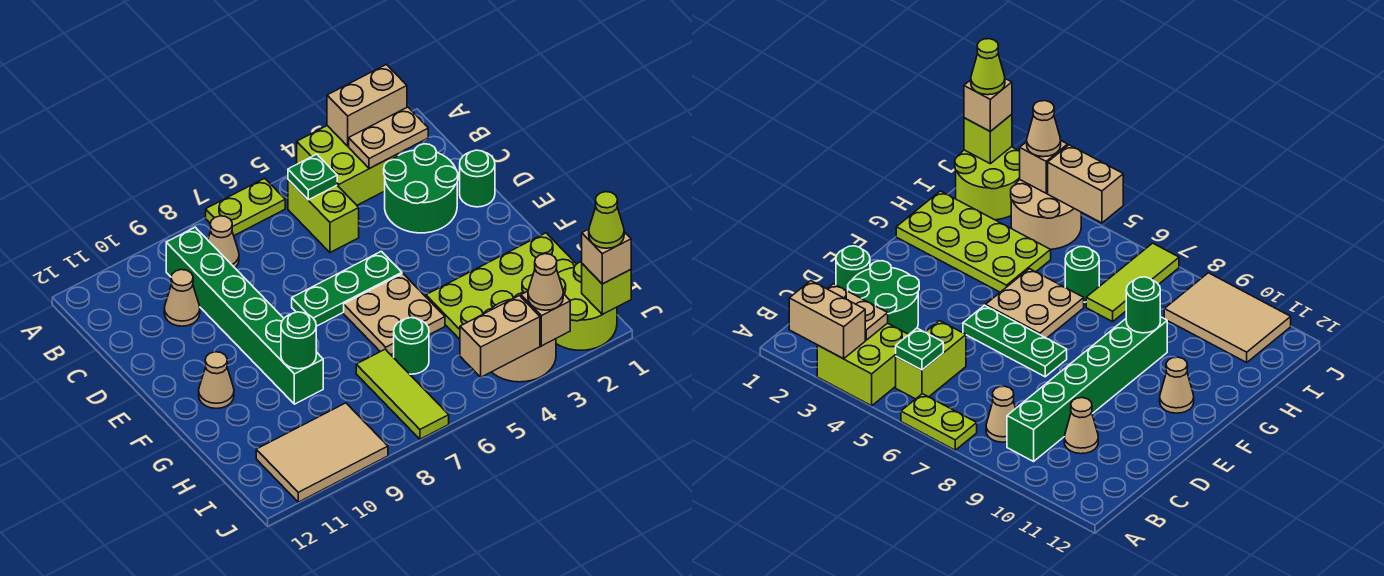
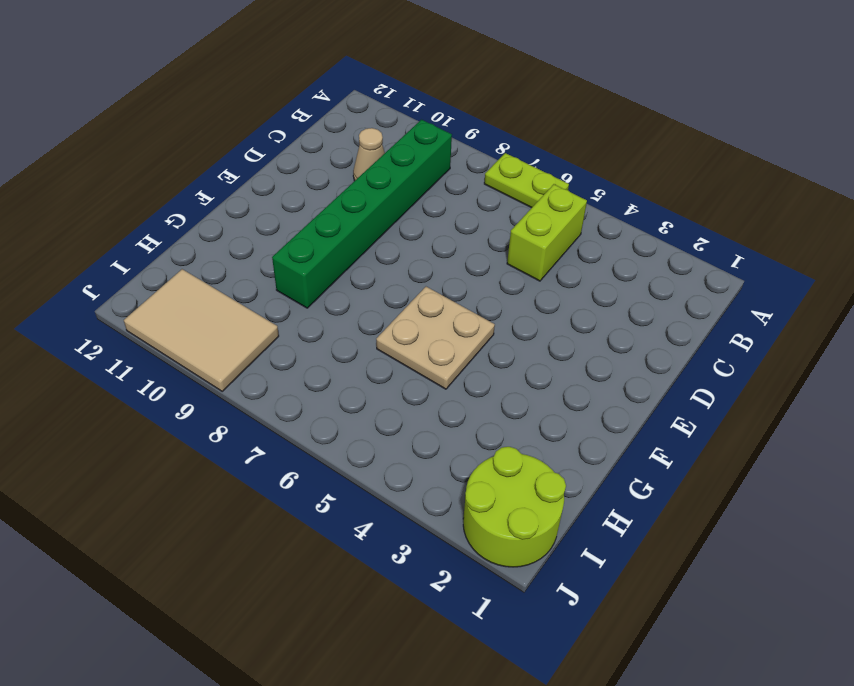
none -> lime brick A3:B4 level 1
none -> tan cone B8 level 1
none -> green round brick C2:D3 level 1

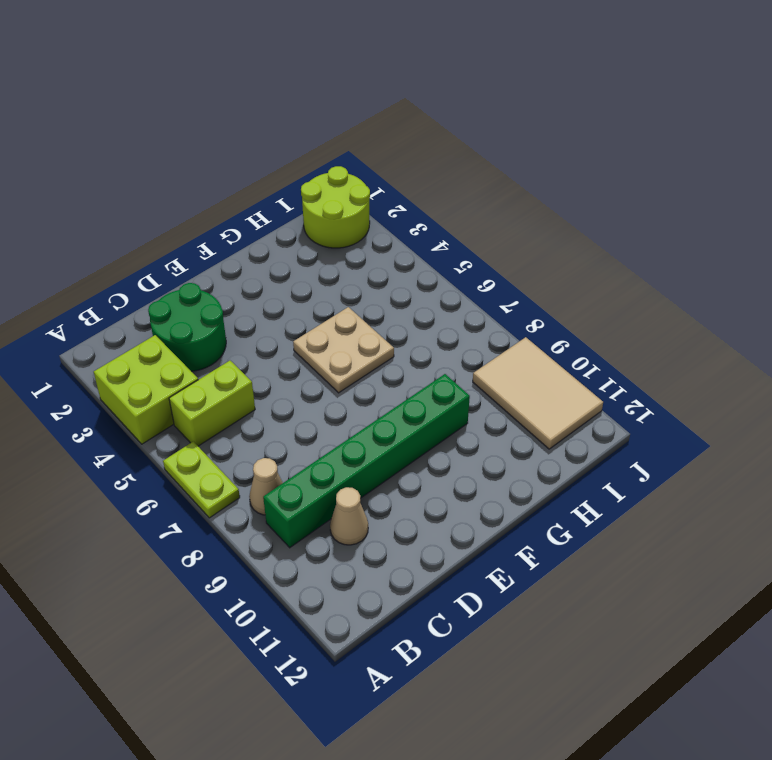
none -> green round brick D1 level 1
none -> green plate E5:E7 level 1
none -> tan cone F11 level 1

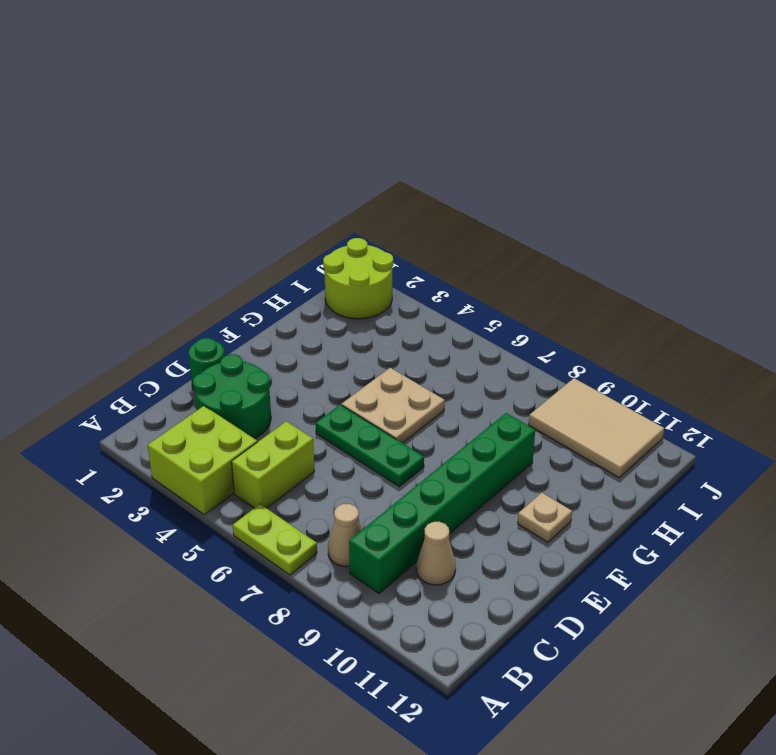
tan plate F11 level 1 -> tan cone F11 level 1
none -> lime plate G1:H4 level 1
none -> green round brick H6 level 1
none -> lime tile H7:J7 level 1

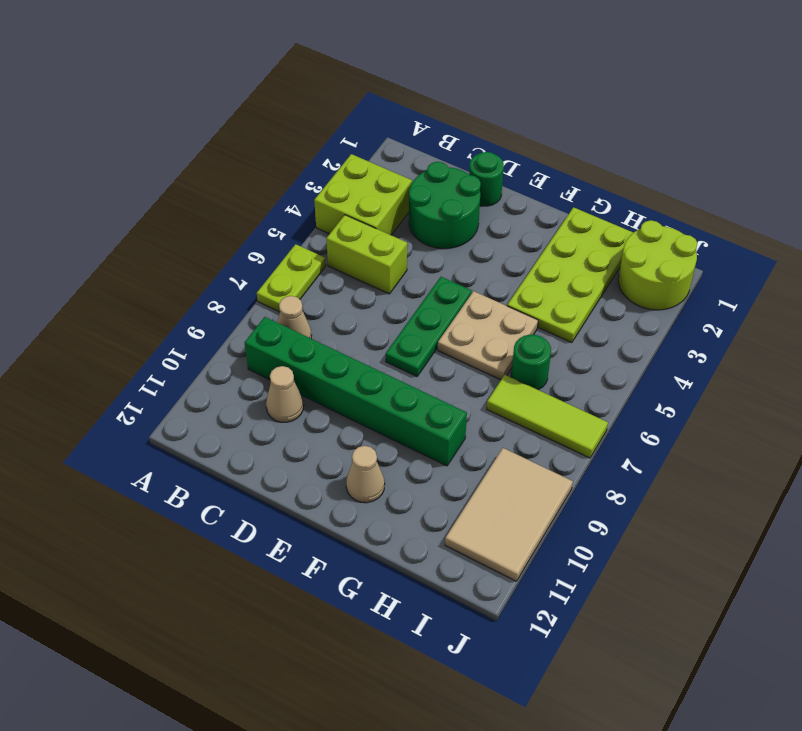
none -> tan round brick I3:J4 level 1
none -> tan brick A2:A3 level 2
none -> tan plate B2:B3 level 2

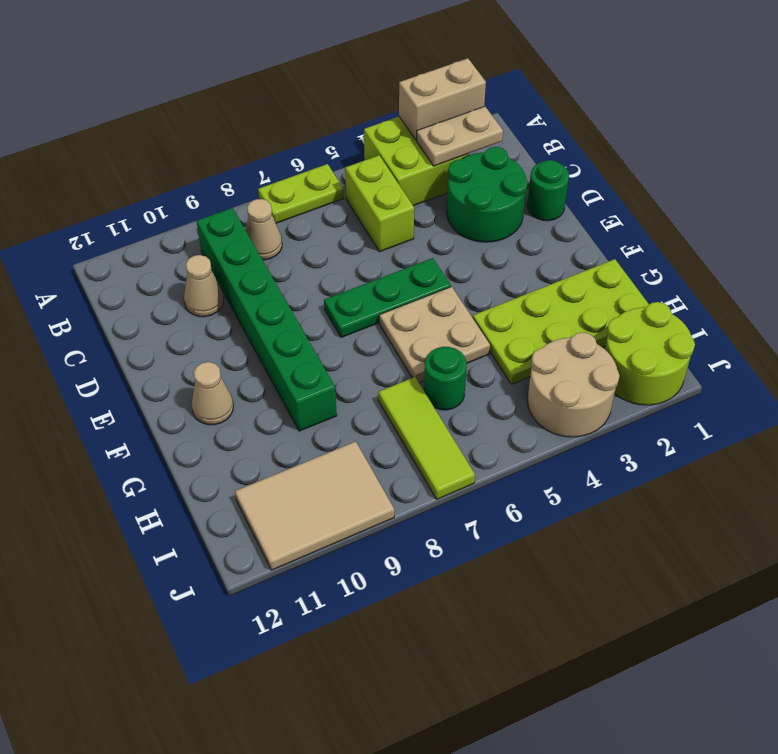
none -> green plate B5 level 2
none -> green round brick G9 level 2
none -> lime brick J1 level 2

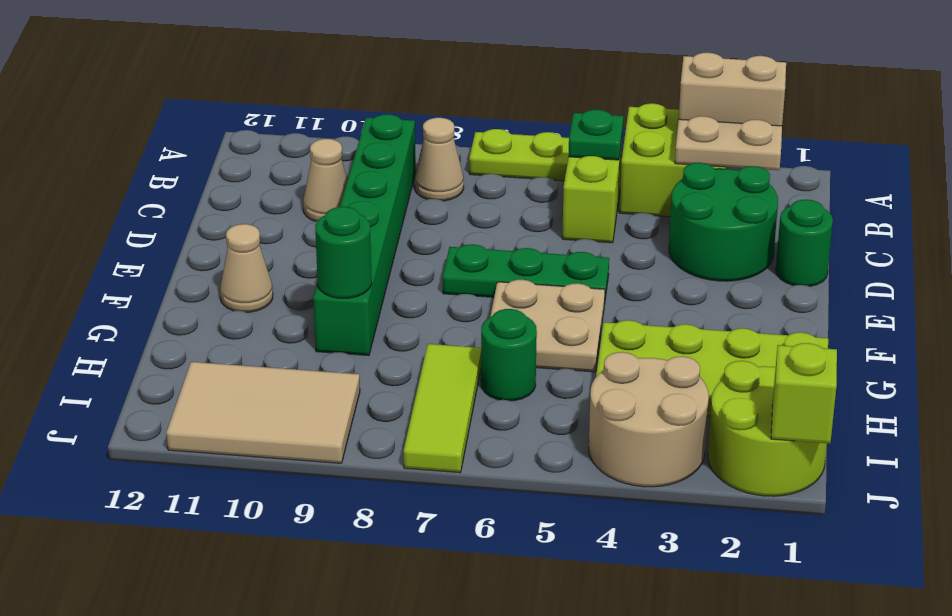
none -> tan brick J3 level 2
none -> tan brick J4:J5 level 2
none -> tan brick J1 level 3

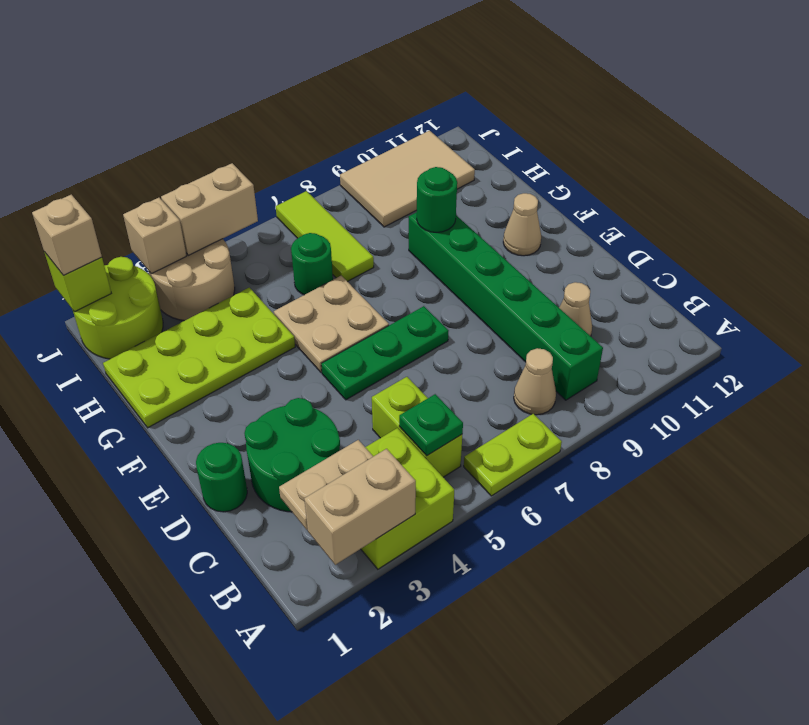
none -> tan cone J3 level 3
none -> lime cone J1 level 4

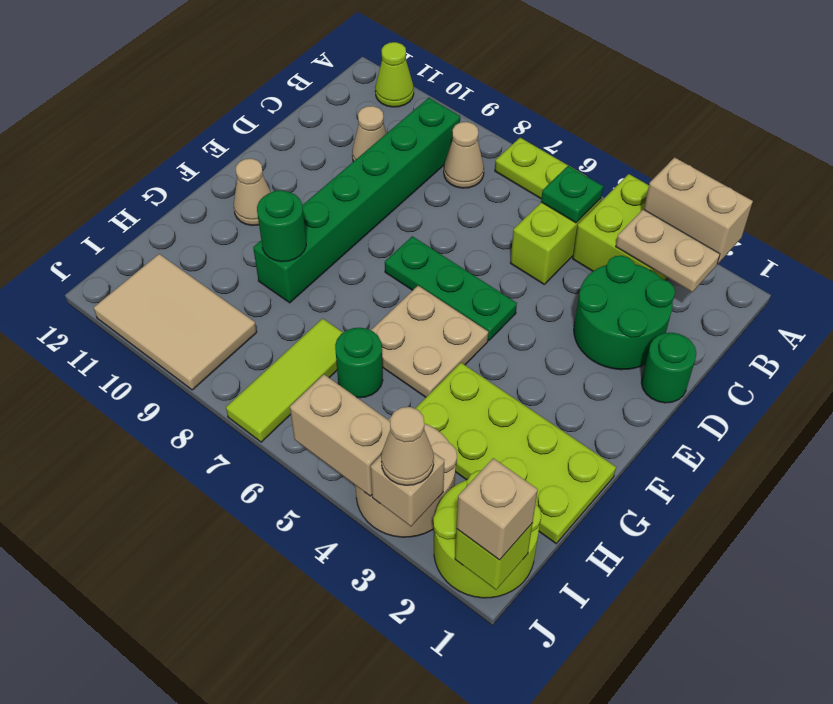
lime cone A11 level 1 -> lime cone J1 level 4

